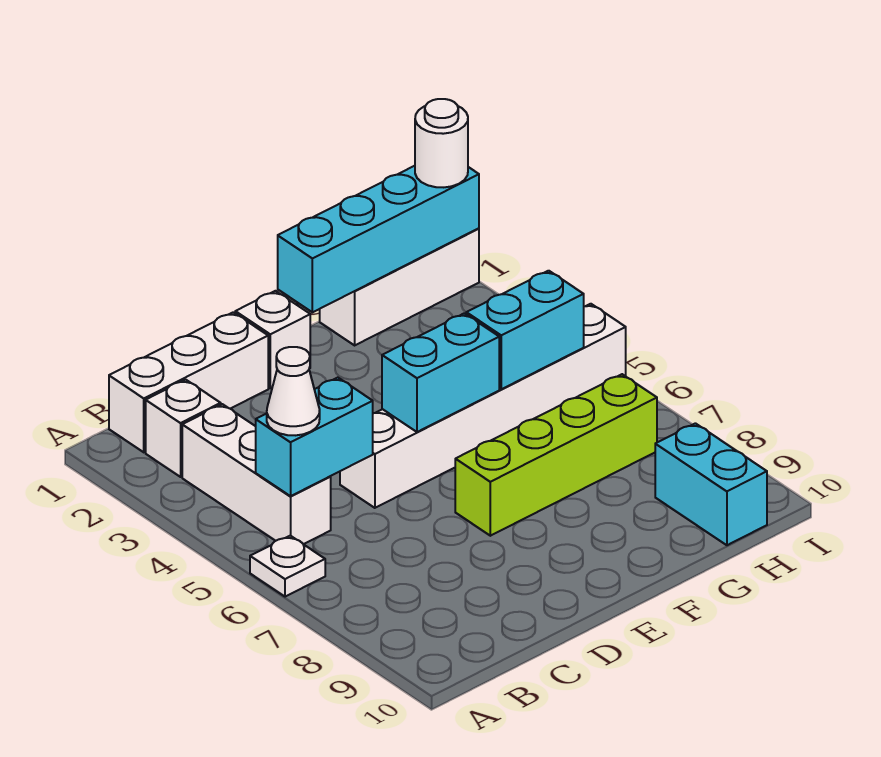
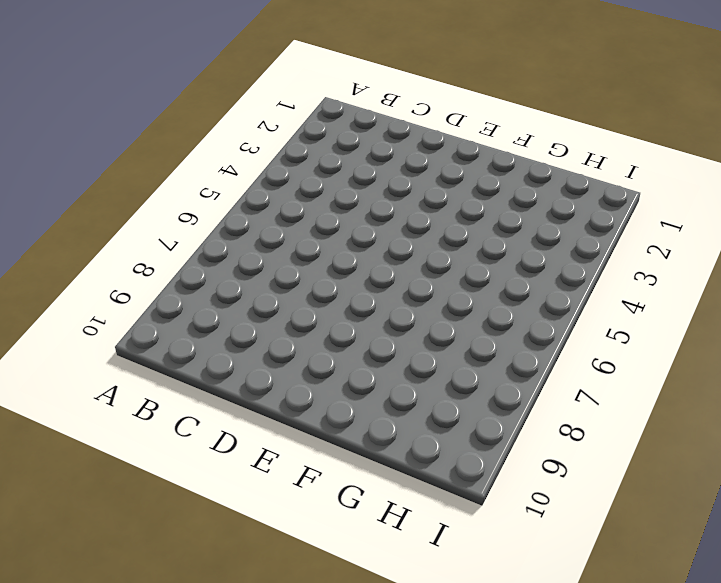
none -> white plate A6 level 1
none -> white brick B1:D1 level 1
none -> white brick B2 level 1

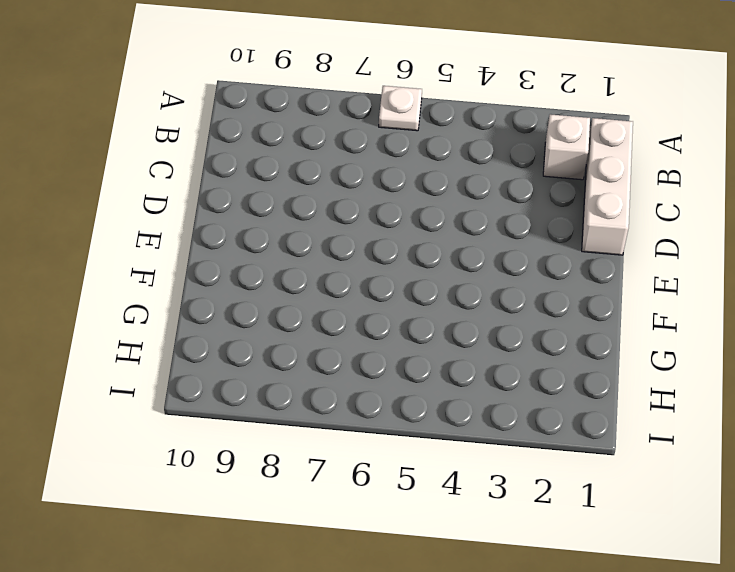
none -> white brick B3:B5 level 1
none -> white brick D5:I5 level 1
none -> white brick E1 level 1

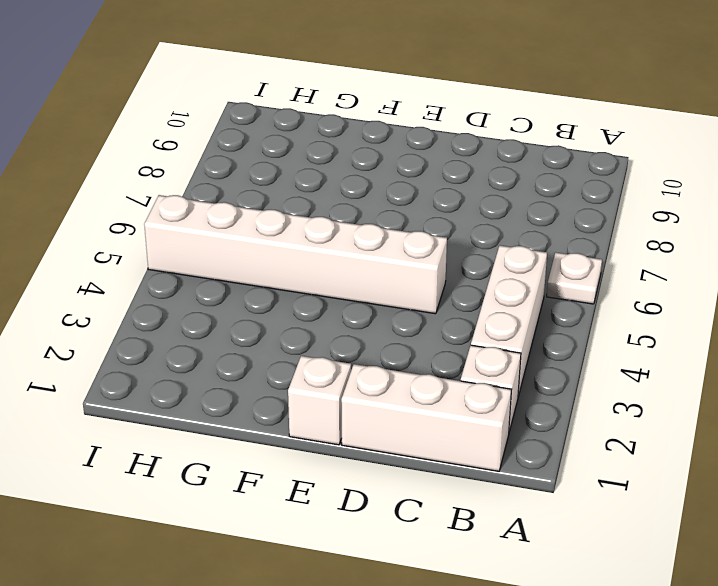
none -> lime brick E7:H7 level 1
none -> white brick G1:I1 level 1
none -> cyan brick H9:H10 level 1

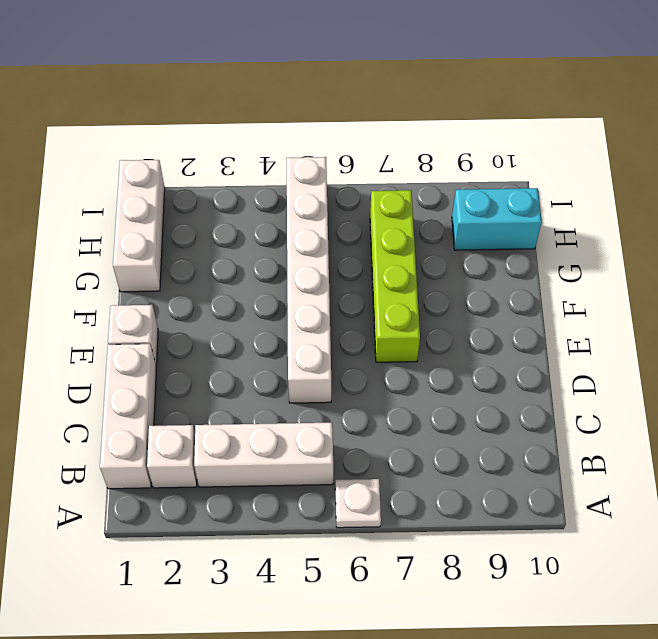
none -> cyan brick B5:C5 level 2
none -> cyan brick E5:F5 level 2
none -> cyan brick F1:I1 level 2

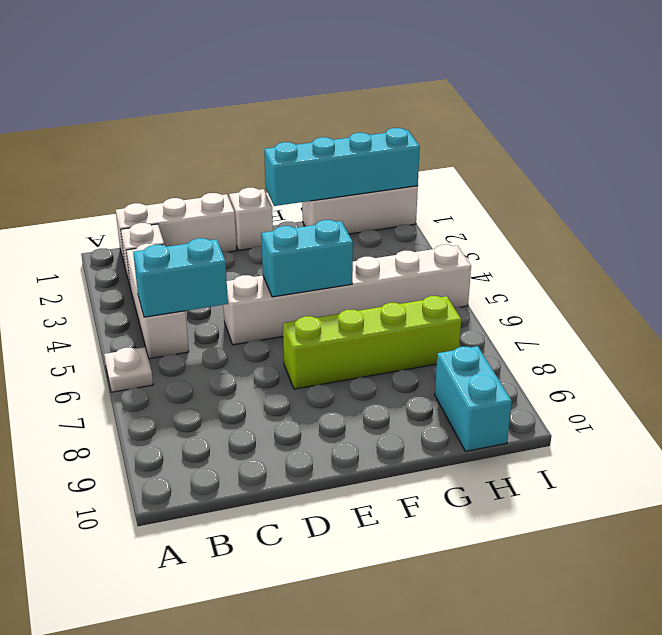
none -> cyan brick G5:H5 level 2
none -> white cone B5 level 3
none -> white round brick I1 level 3

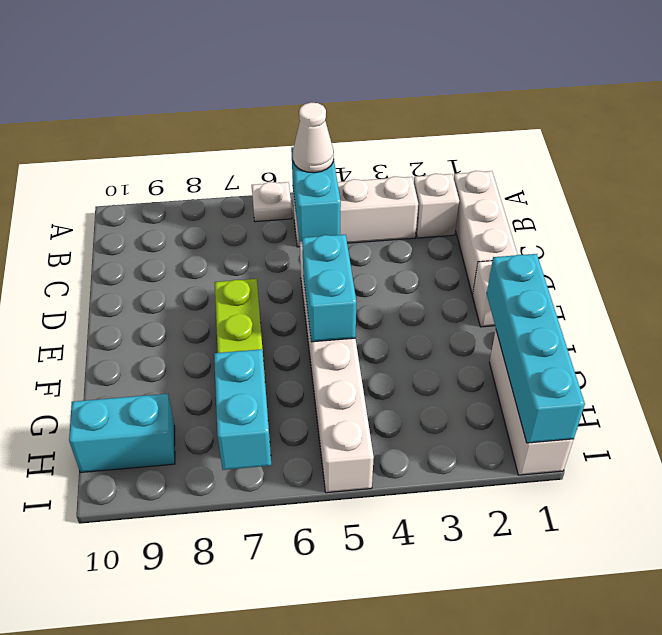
cyan brick H7:I7 level 2 -> cyan brick G5:H5 level 2
none -> white round brick I1 level 3

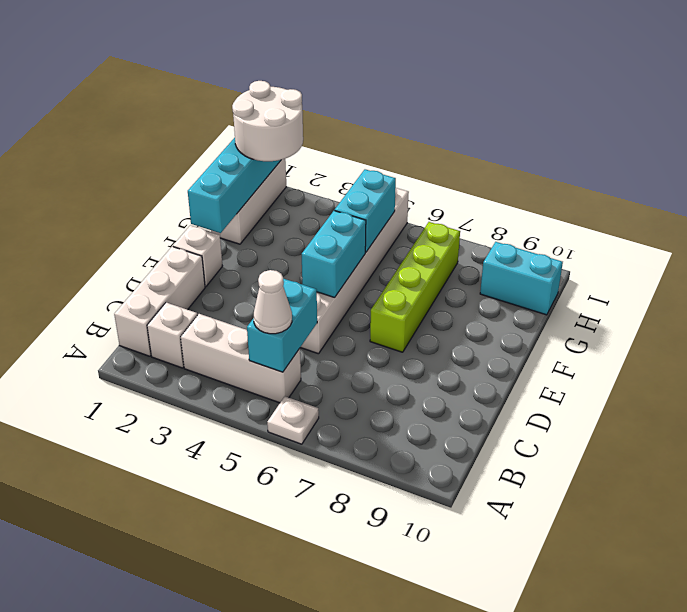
white round brick H1:I2 level 3 -> white round brick I1 level 3

